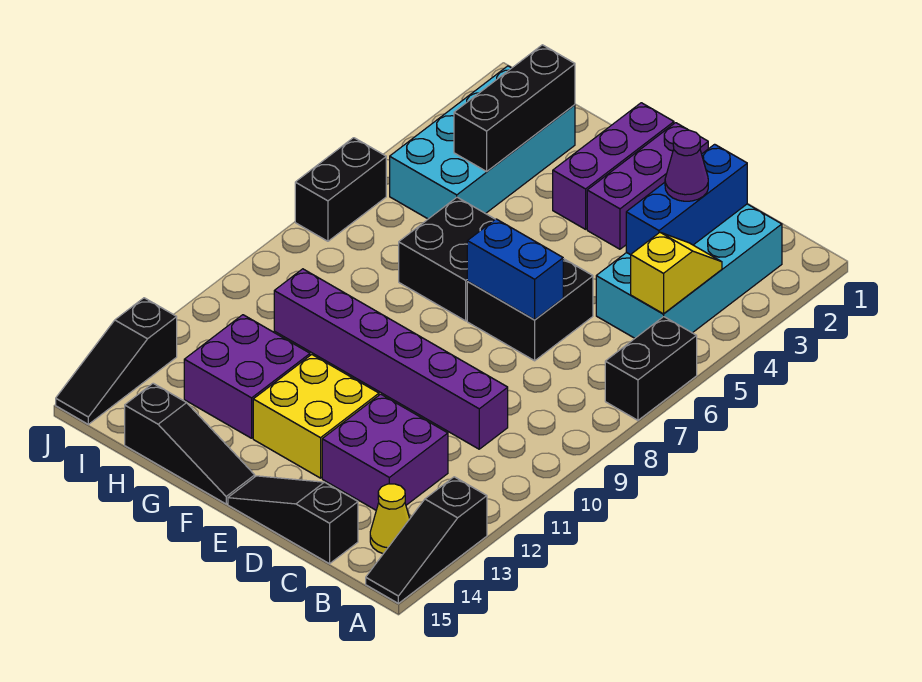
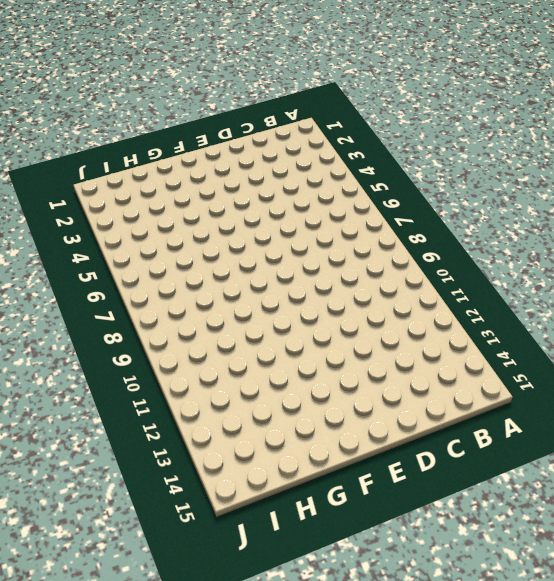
none -> black brick A6:A7 level 1
none -> black slope A13:A15 level 1 top 13
none -> cyan brick B2:C5 level 1

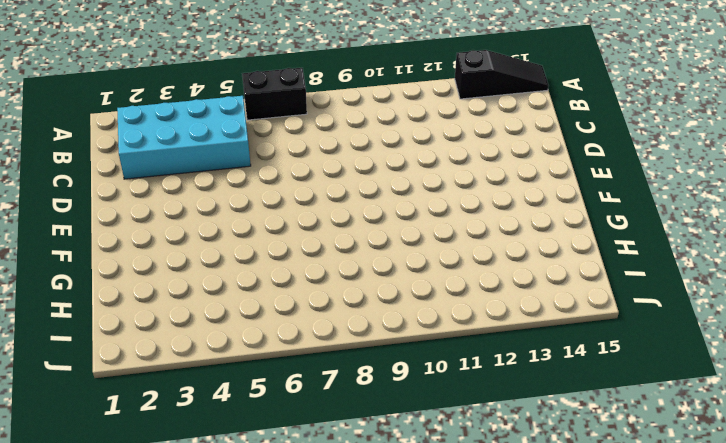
none -> yellow cone B14 level 1
none -> purple brick C10:H10 level 1
none -> purple brick C12:D13 level 1

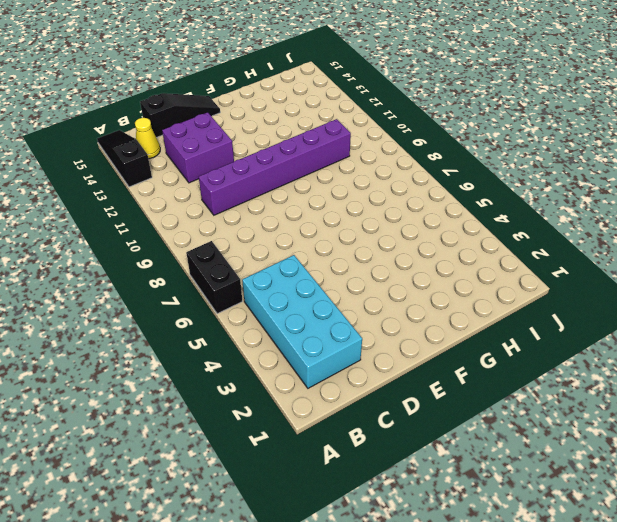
none -> black brick D6:E7 level 1
none -> purple brick E1:E3 level 1
none -> yellow brick E12:F13 level 1

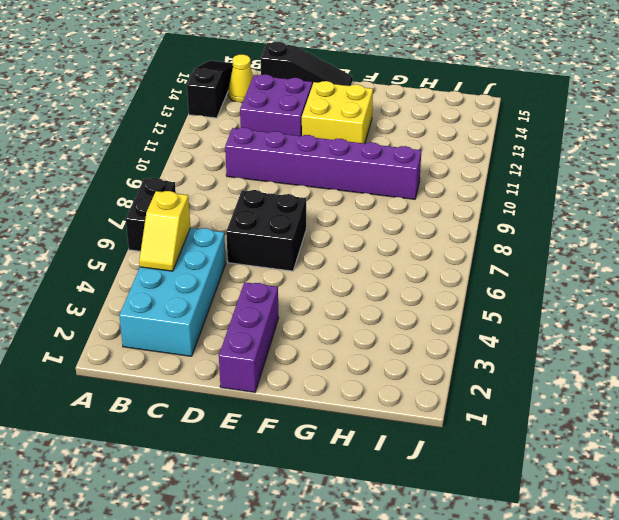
none -> purple brick F1:F3 level 1
none -> black brick F6:G7 level 1
none -> black slope F15:H15 level 1 top H

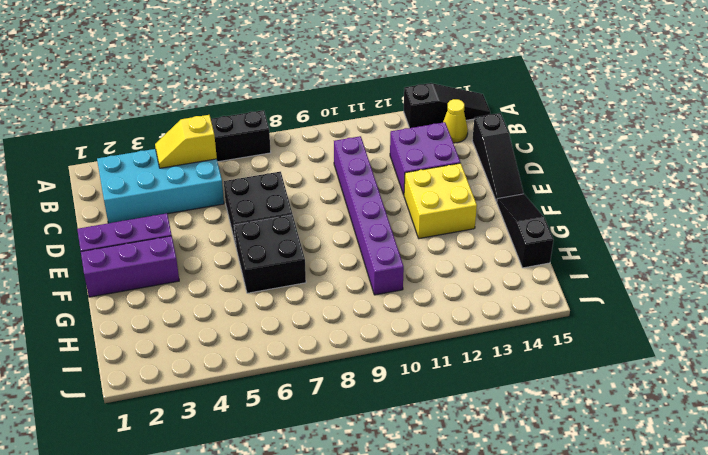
none -> purple brick G12:H13 level 1
none -> cyan brick H2:I5 level 1
none -> black brick J6:J7 level 1

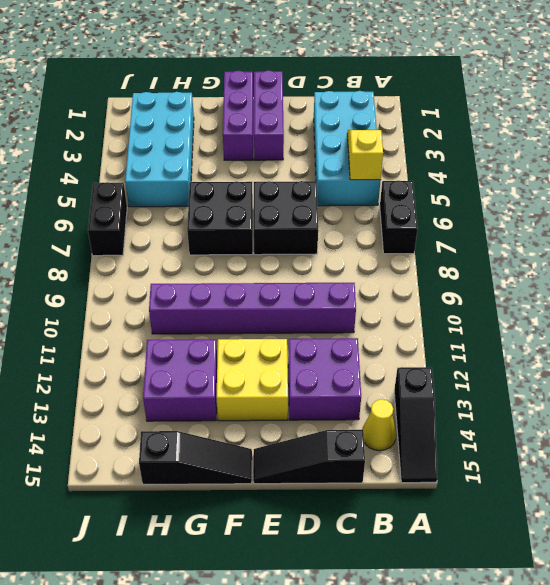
none -> black slope J13:J15 level 1 top 13
none -> blue brick C2:C4 level 2
none -> blue brick D7:E7 level 2

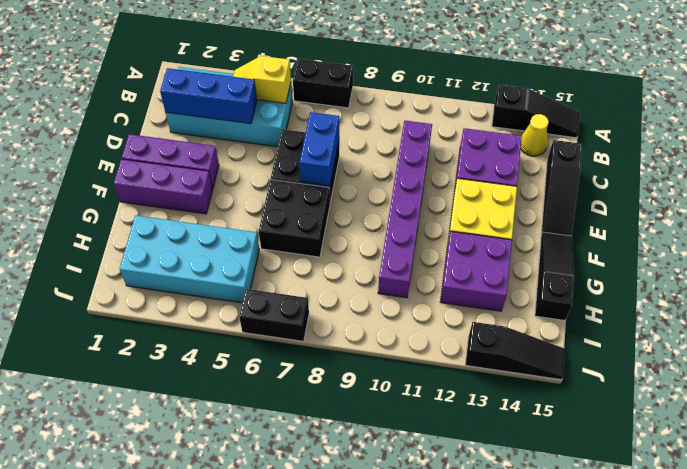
none -> black brick H2:H4 level 2
none -> purple cone C3 level 3

